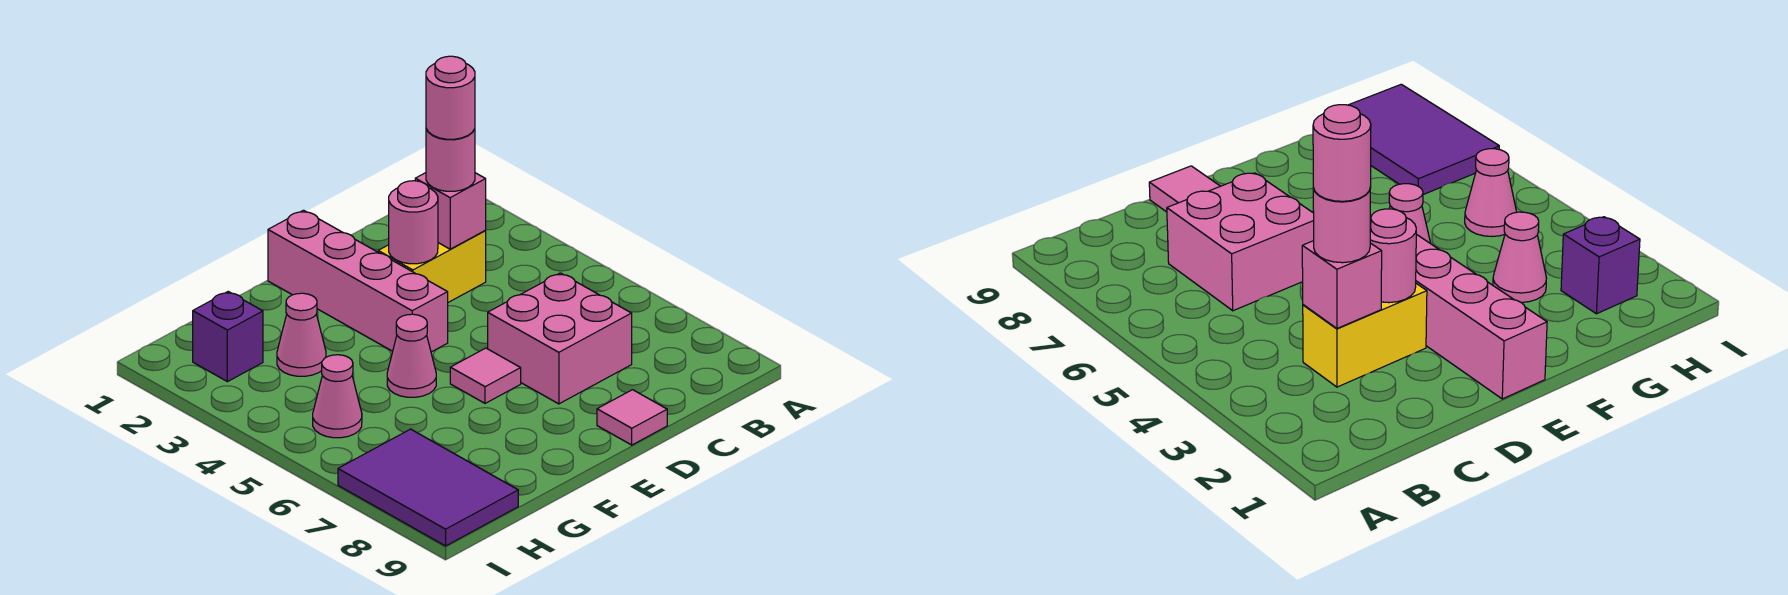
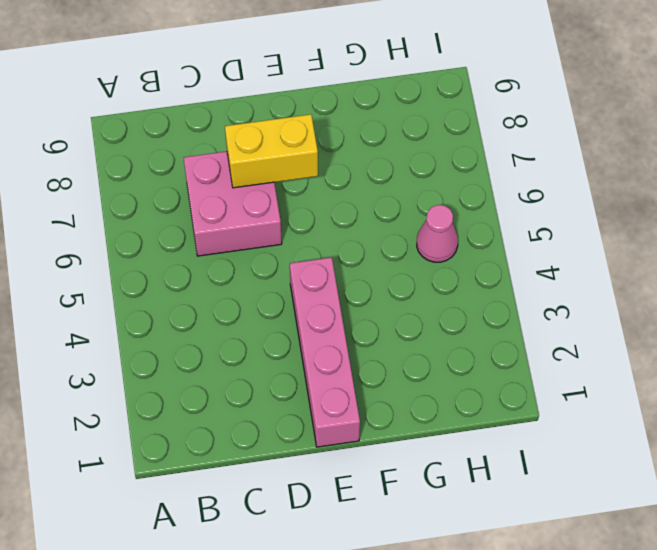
yellow brick D7:E7 level 2 -> yellow brick C3:D3 level 1
none -> pink tile D9 level 1
none -> pink tile E6 level 1
none -> pink cone F5 level 1

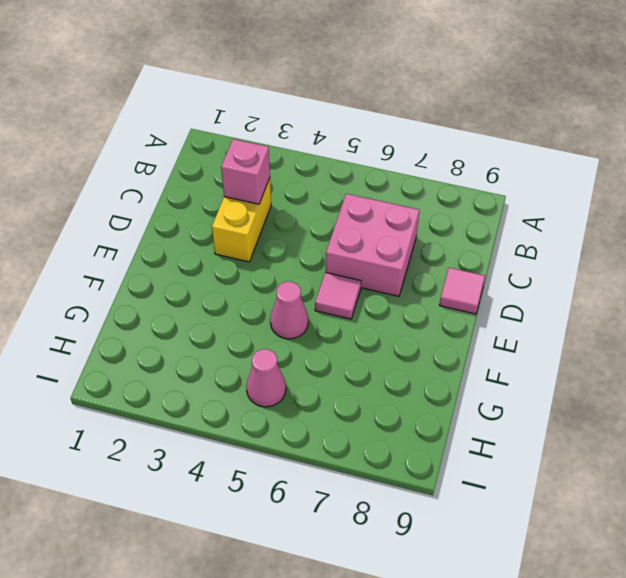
none -> pink brick E1:E4 level 1
none -> pink cone G3 level 1
none -> purple brick H2 level 1

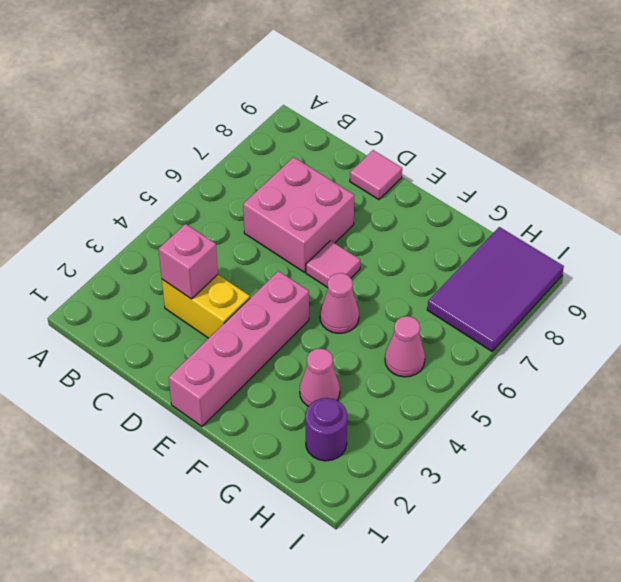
purple round brick H2 level 1 -> purple brick H2 level 1
none -> pink round brick D3 level 2
none -> pink round brick C3 level 3
none -> pink round brick C3 level 4

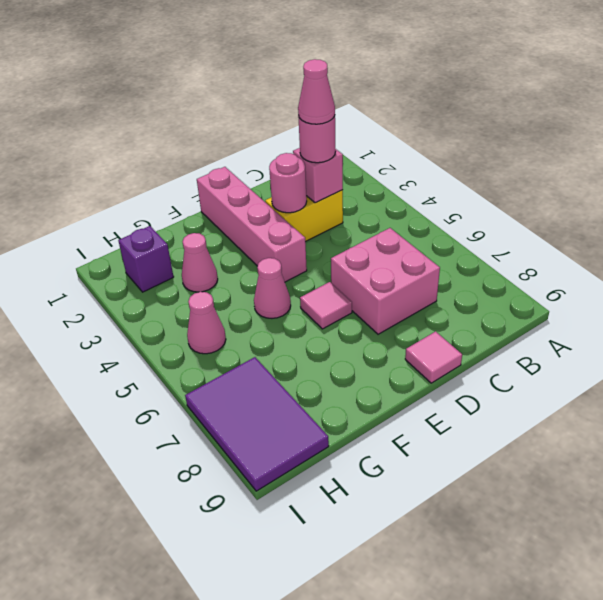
pink cone C3 level 4 -> pink round brick C3 level 4

